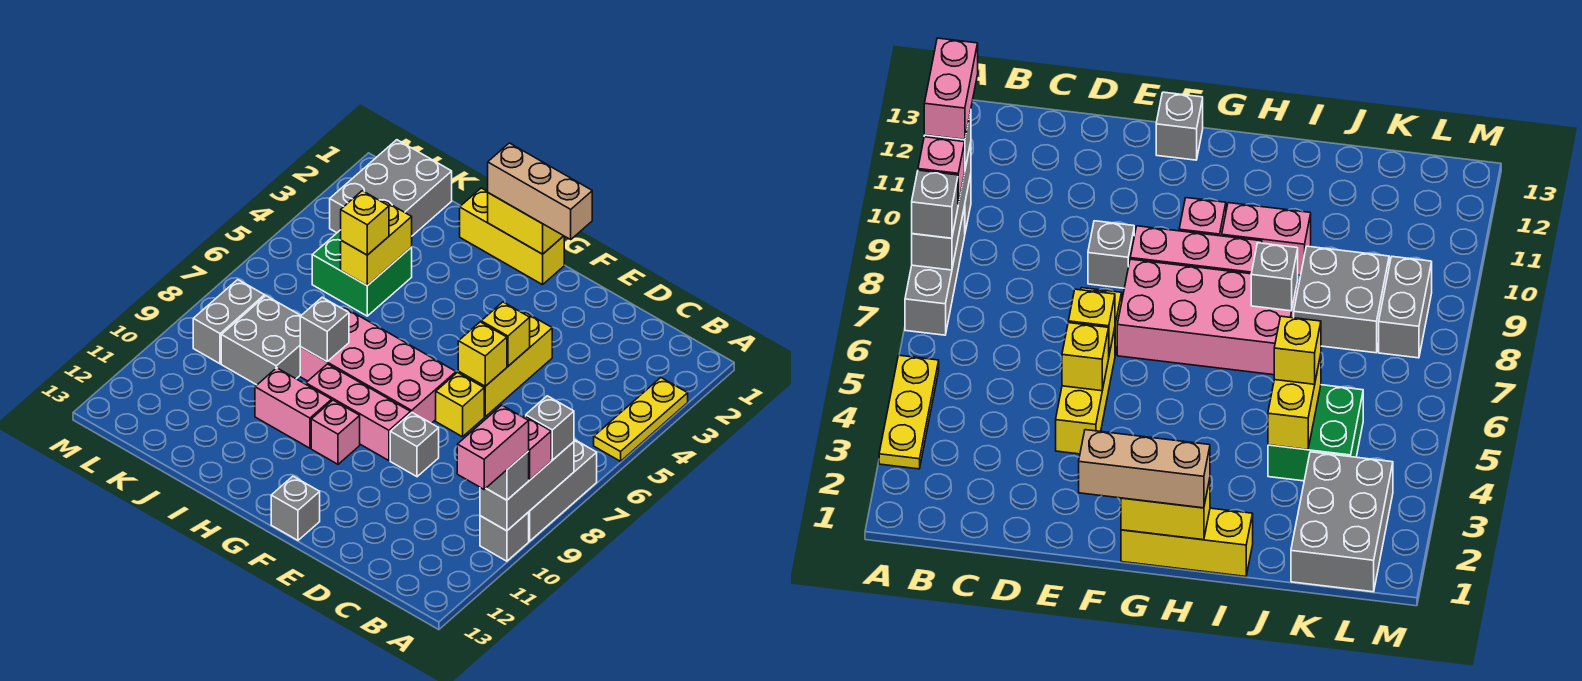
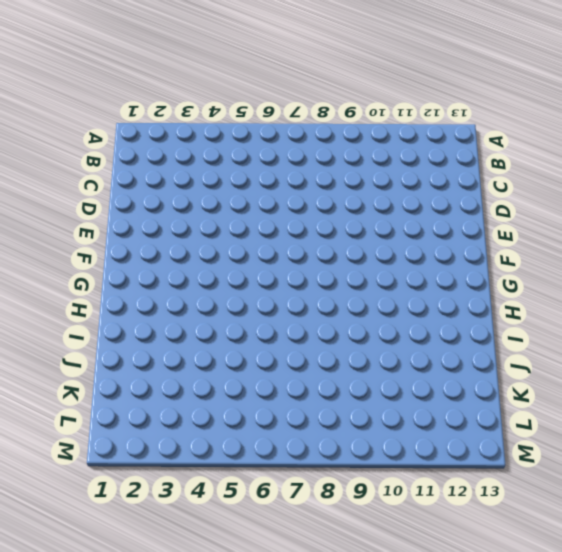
none -> yellow plate A3:A5 level 1
none -> grey brick A7:A9 level 1
none -> grey brick A10 level 1

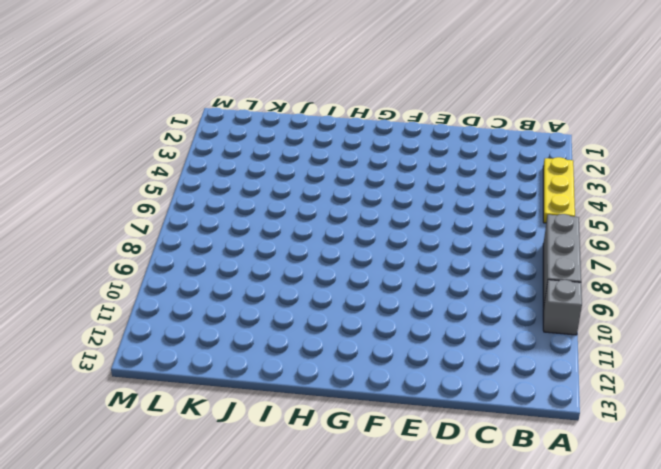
none -> yellow brick E4:E6 level 1
none -> yellow brick E7 level 1
none -> grey brick E9 level 1

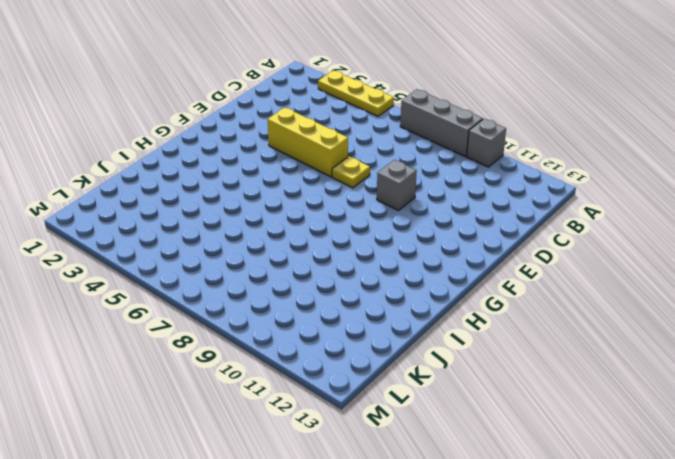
yellow plate E7 level 1 -> yellow brick E7 level 1
none -> pink brick F7:I8 level 1
none -> pink brick F9:H9 level 1
none -> grey brick F13 level 1

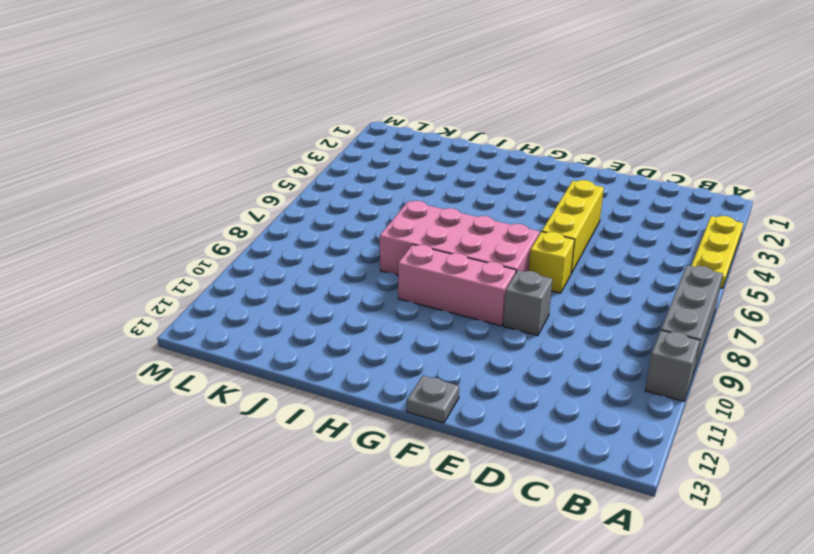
grey plate F13 level 1 -> grey brick F13 level 1
none -> yellow brick G1:I1 level 1
none -> pink brick G10 level 1
none -> pink brick H10:I10 level 1

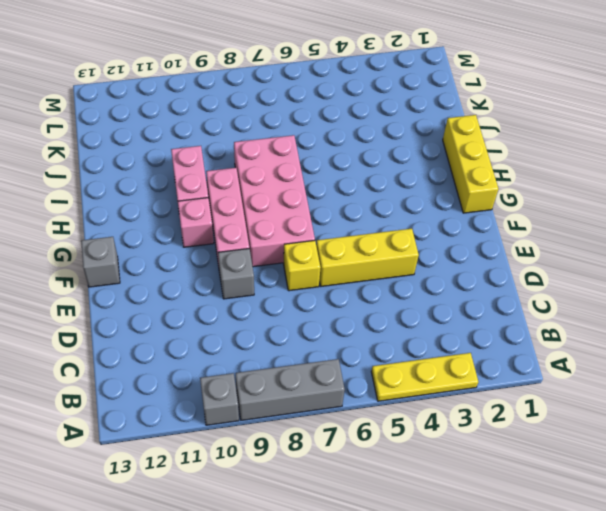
none -> green brick J4:K5 level 1
none -> grey brick J8:K9 level 1
none -> grey brick K1:L3 level 1

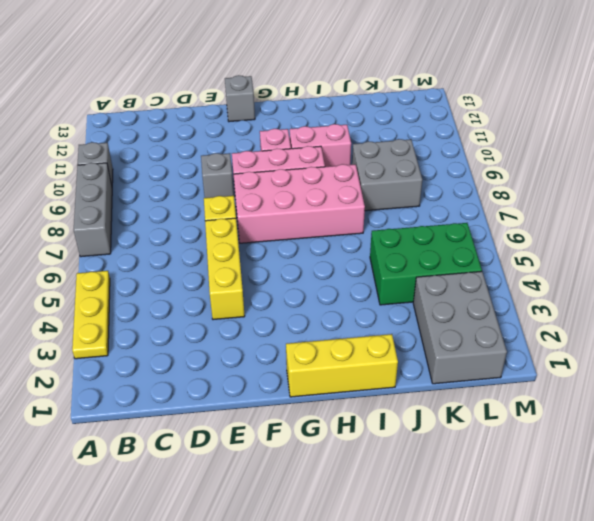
green brick J4:L5 level 1 -> green brick J4:K5 level 1
none -> grey brick L8:L9 level 1
none -> grey brick A8:A10 level 2
none -> yellow brick E5 level 2

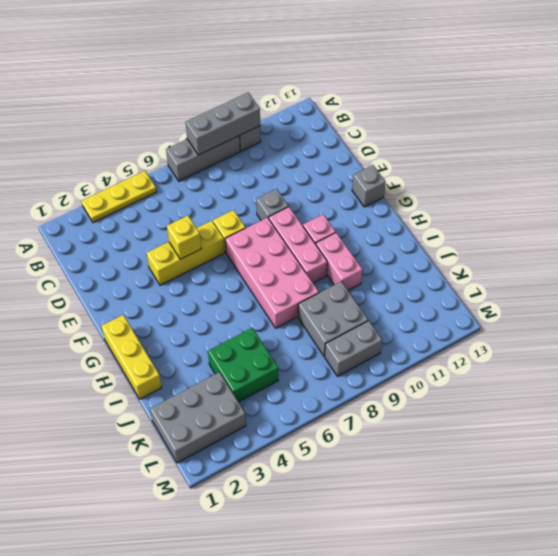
none -> yellow brick E6 level 2
none -> yellow brick G1:H1 level 2
none -> grey brick I8 level 2

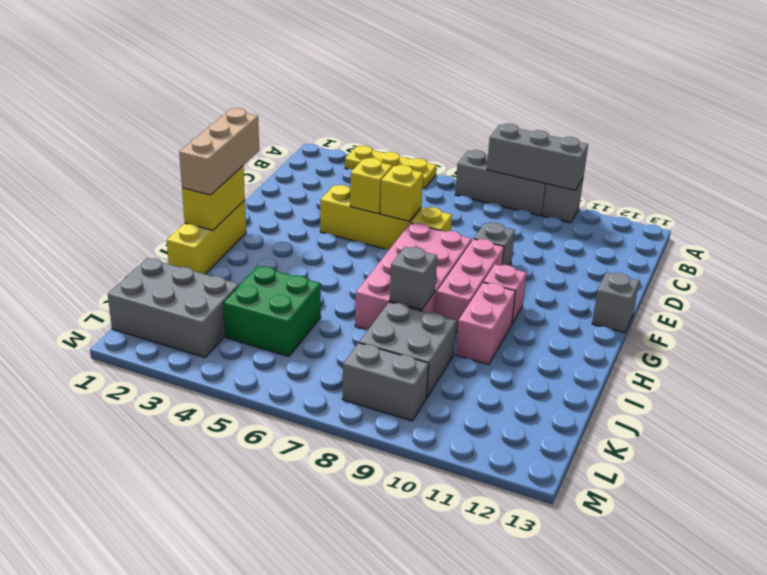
none -> yellow brick J4:J5 level 2
none -> grey brick A8 level 3
none -> pink brick A9 level 3

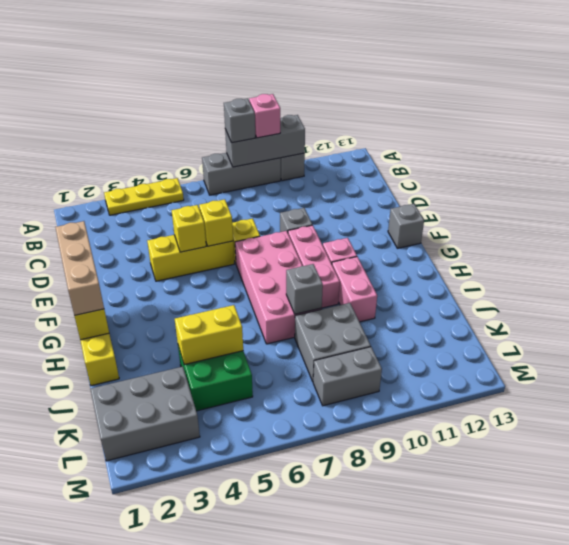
none -> grey brick A10 level 3
none -> yellow brick J5 level 3
none -> pink brick A10:A11 level 4

